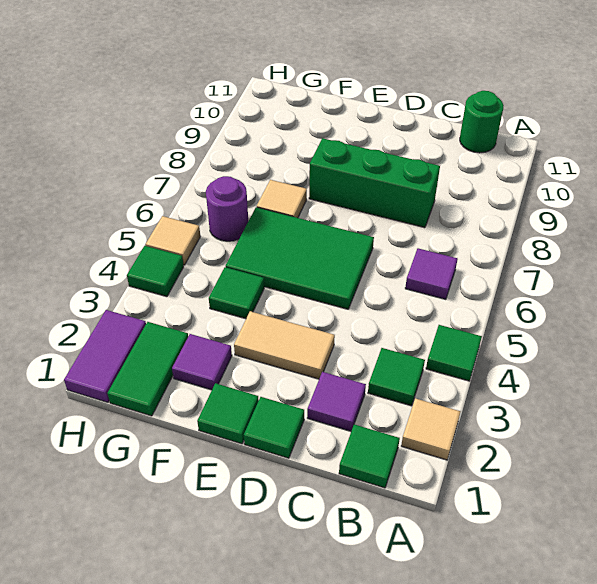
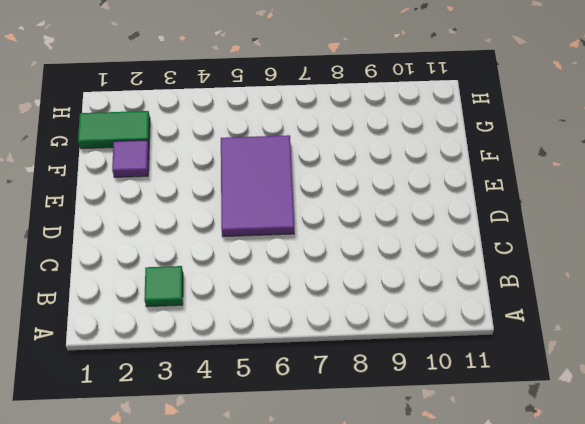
purple tile D5:F6 level 1 -> green tile D5:F6 level 1
none -> tan tile A2 level 1
none -> green tile A4 level 1
none -> green tile B1 level 1

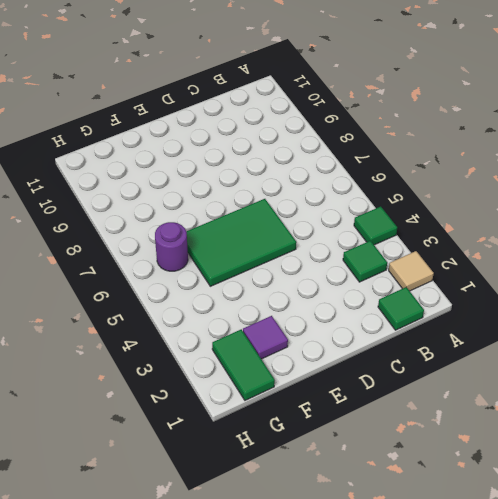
none -> purple tile B6 level 1
none -> green round brick B11 level 1
none -> purple tile C2 level 1

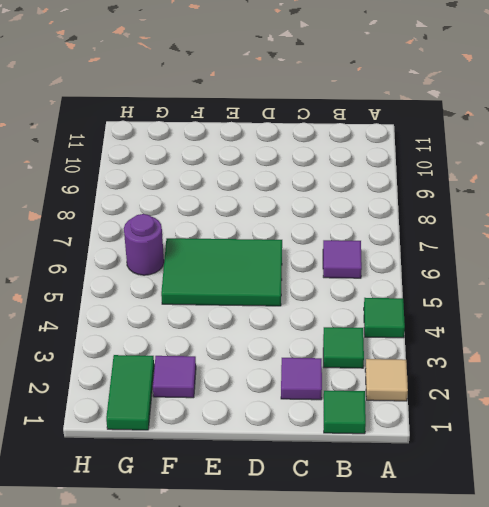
none -> green round brick B11 level 1
none -> green brick C8:E8 level 1
none -> green tile D1 level 1

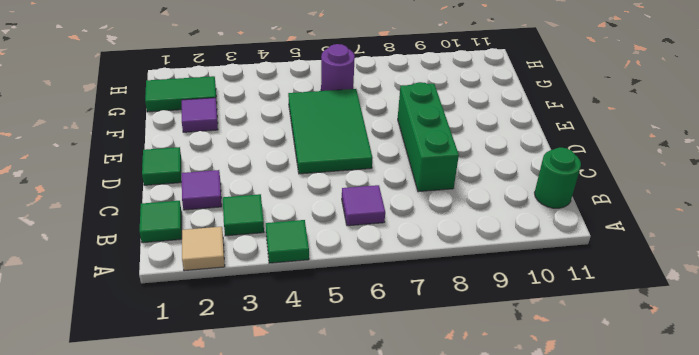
none -> tan tile D3:E3 level 1
none -> green tile E1 level 1
none -> green tile F4 level 1

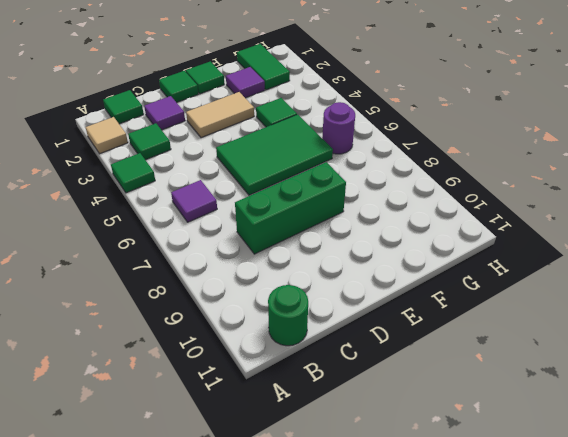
none -> tan tile F7 level 1
none -> purple tile H1:H2 level 1
none -> green tile H4 level 1

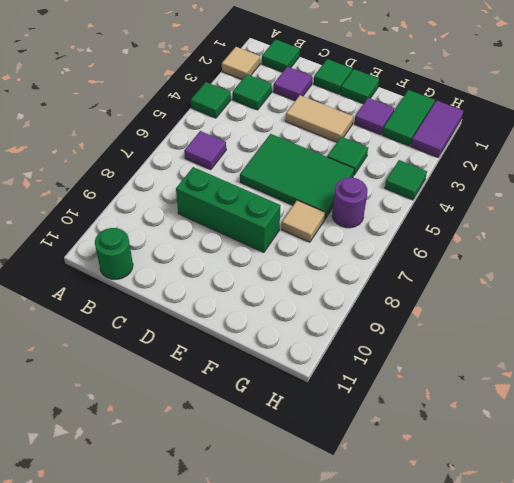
none -> tan tile H5 level 1

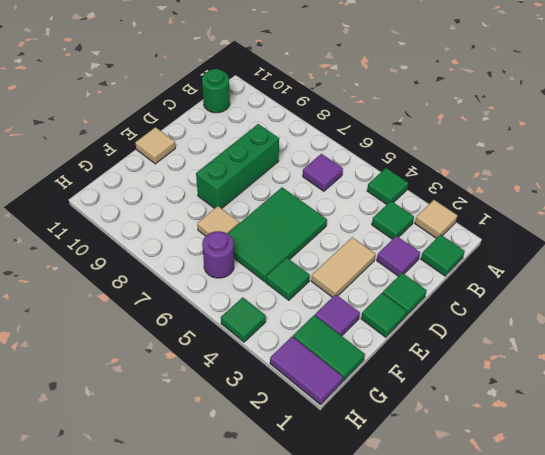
tan tile E11 level 1 -> tan tile H5 level 1

